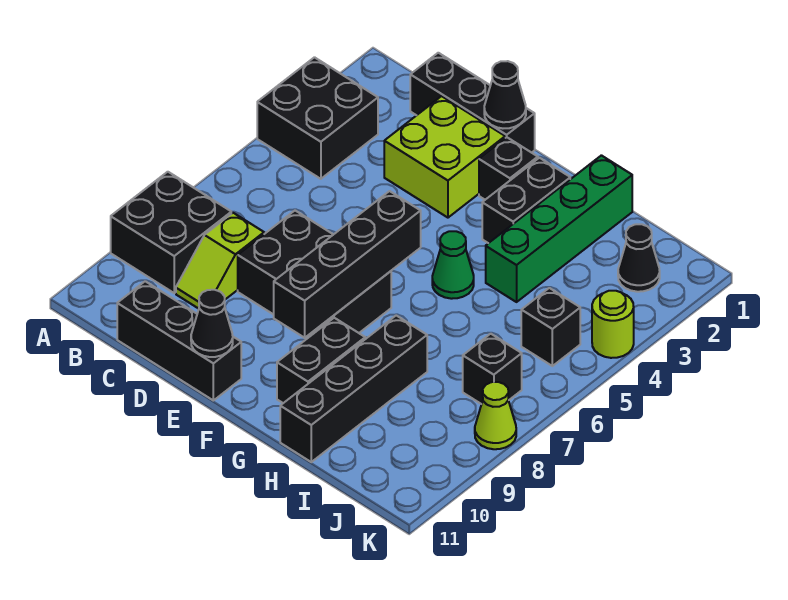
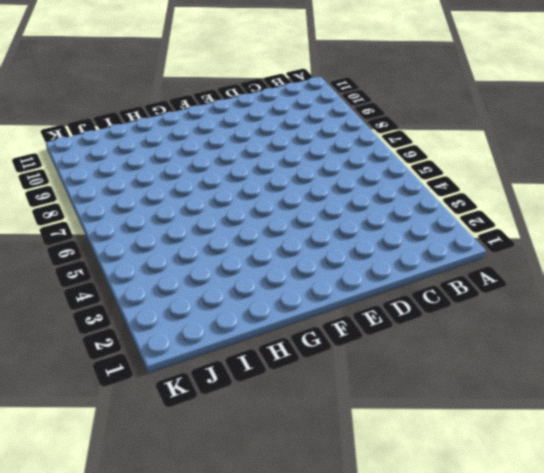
none -> black brick A3:B4 level 1
none -> black brick A8:B9 level 1
none -> black brick C1:E1 level 1

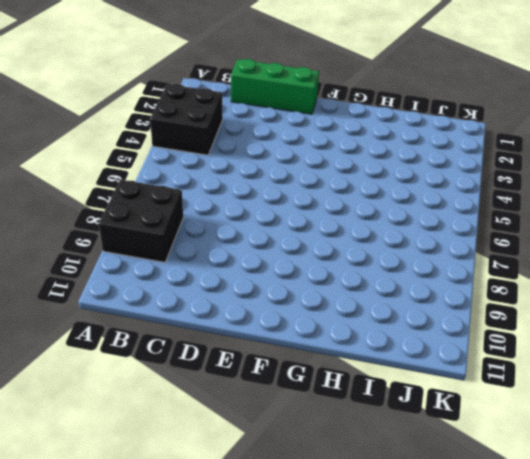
green brick C1:E1 level 1 -> black brick C1:E1 level 1
none -> lime slope C8:C9 level 1 top 8
none -> black brick C11:E11 level 1
none -> lime brick D2:E3 level 1

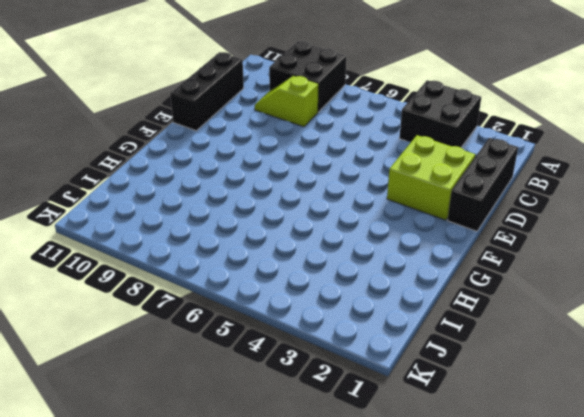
none -> black brick D7:F8 level 1
none -> black brick F2 level 1
none -> black brick G2:G3 level 1

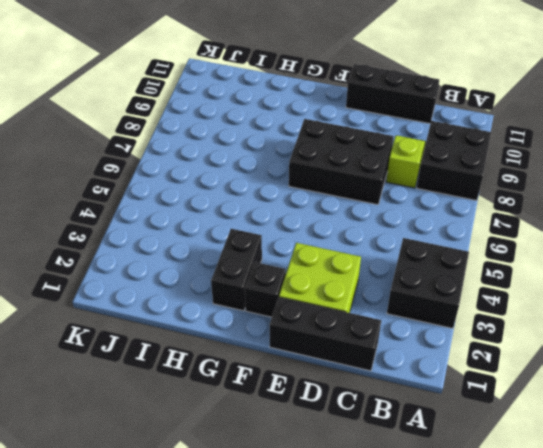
none -> green cone G5 level 1
none -> black brick G9:G10 level 1
none -> green brick H1:H4 level 1

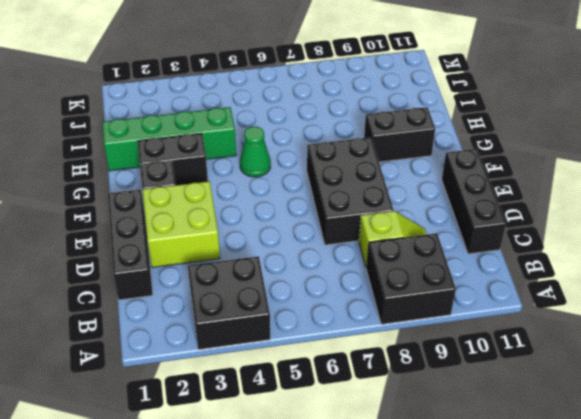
none -> black brick H8:H11 level 1
none -> black cone J2 level 1
none -> black brick J5 level 1

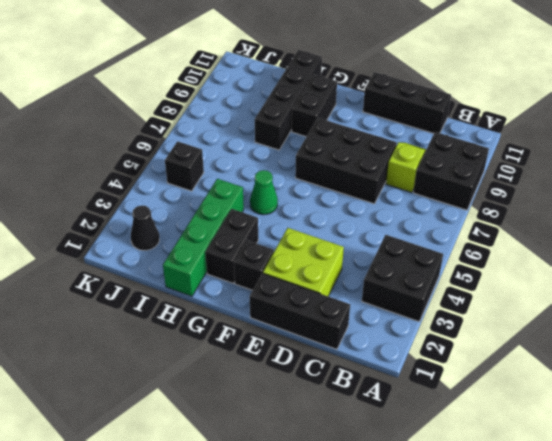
none -> black brick J7 level 1
none -> lime round brick K4 level 1
none -> lime cone K8 level 1

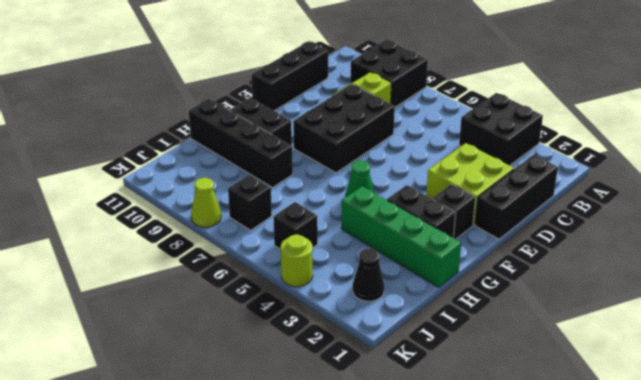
none -> black cone E1 level 2
none -> black cone E11 level 2
none -> black brick F6:F9 level 2

